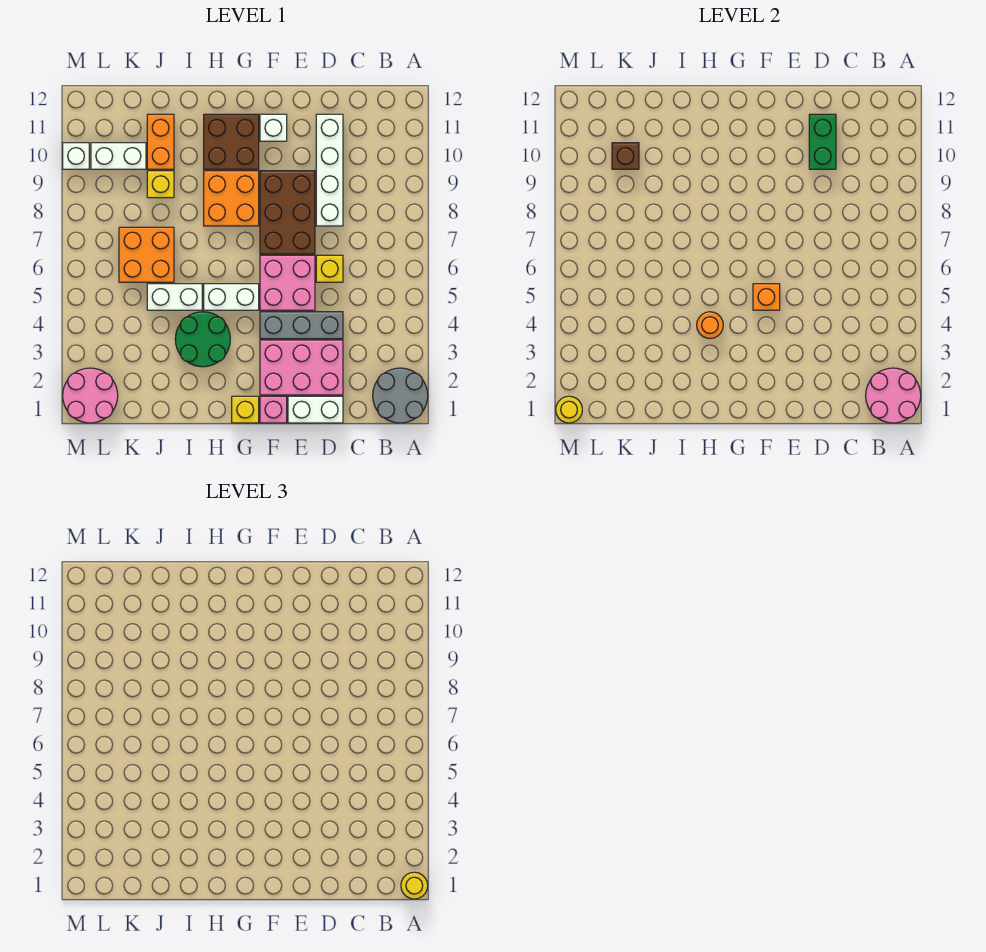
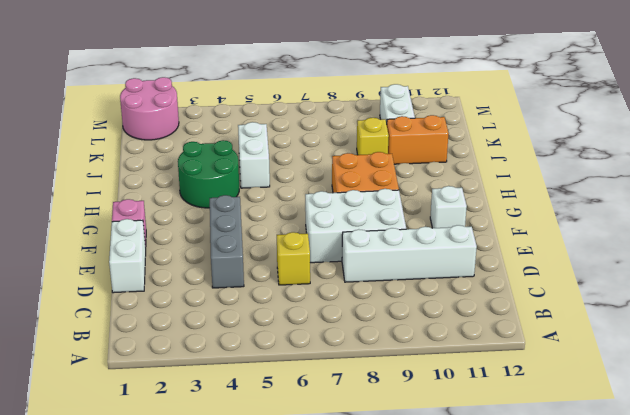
white brick E7:F9 level 1 -> brown brick E7:F9 level 1
none -> grey round brick A1:B2 level 1
none -> pink brick D2:F3 level 1
none -> pink brick E5:F6 level 1

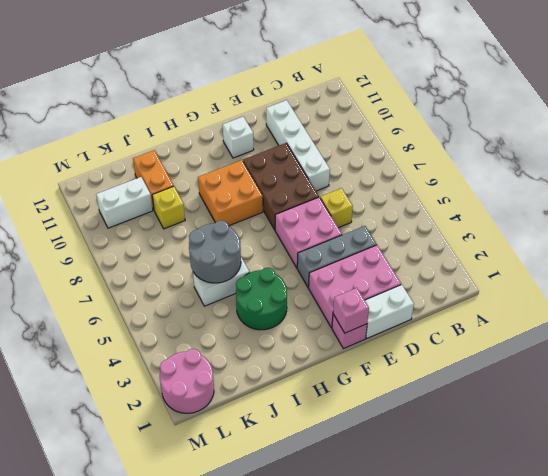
pink brick F1 level 2 -> none
grey round brick I5:J6 level 2 -> grey round brick A1:B2 level 1
none -> yellow brick G1 level 1
none -> white brick G5:H5 level 1
none -> brown brick G10:H11 level 1

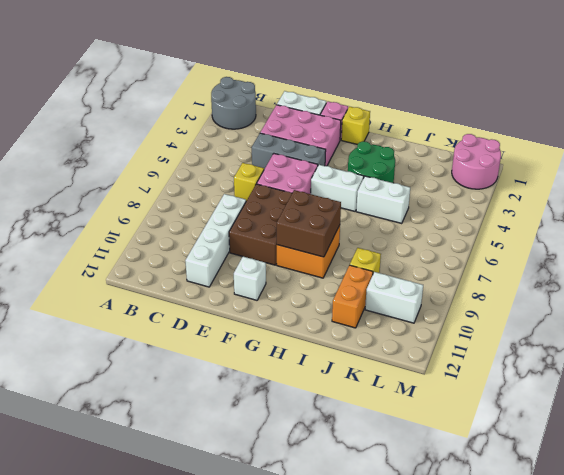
brown brick G8:H9 level 2 -> brown brick G10:H11 level 1
none -> orange brick J6:K7 level 1
none -> white brick M10 level 1
none -> pink round brick A1:B2 level 2

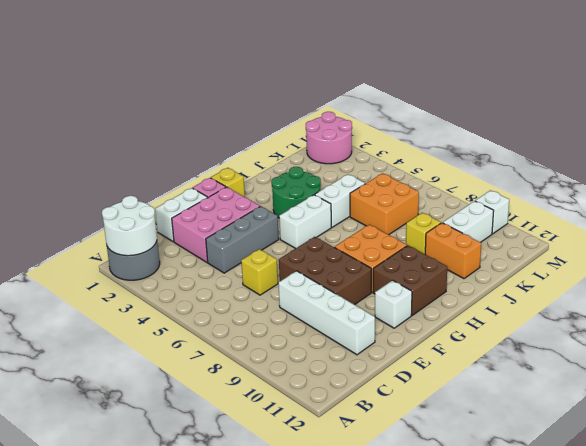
white round brick A1:B2 level 2 -> pink round brick A1:B2 level 2
none -> pink brick E5:F6 level 1
none -> green brick D10:D11 level 2
none -> orange brick F5 level 2

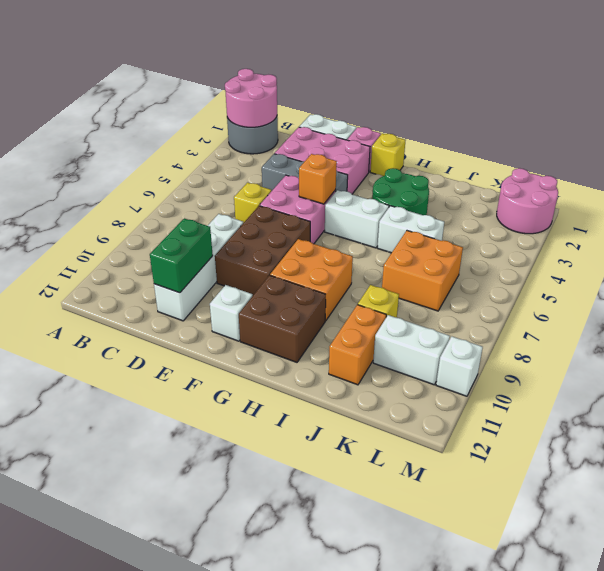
none -> orange round brick H4 level 2
none -> brown brick K10 level 2
none -> yellow round brick M1 level 2

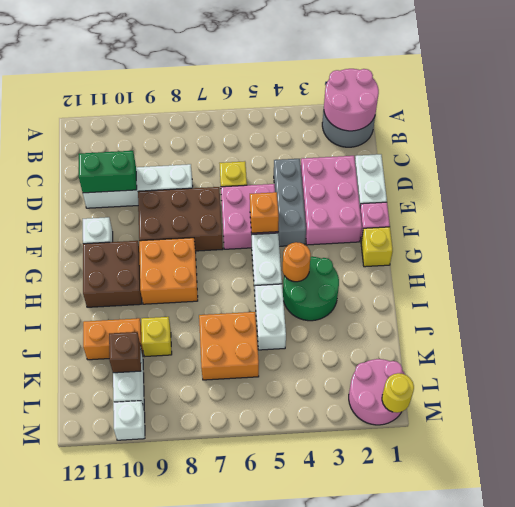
none -> yellow round brick A1 level 3

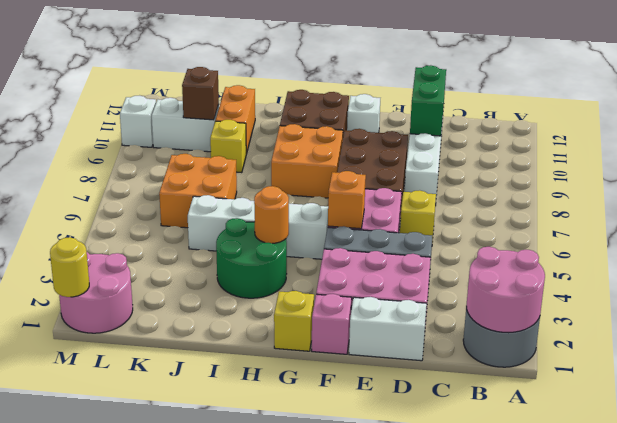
none -> yellow round brick A1 level 3

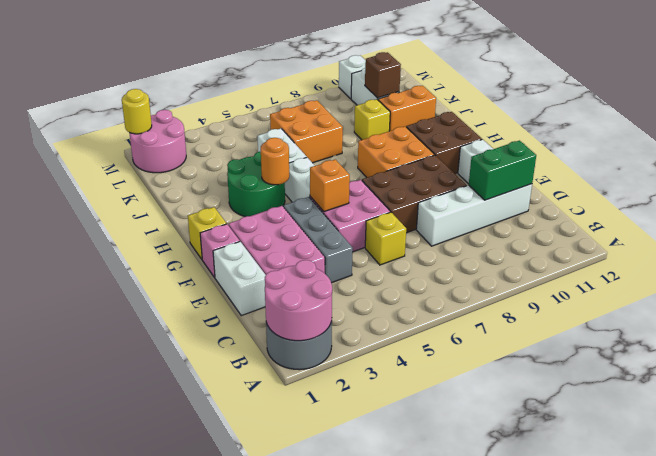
none -> yellow round brick A1 level 3

